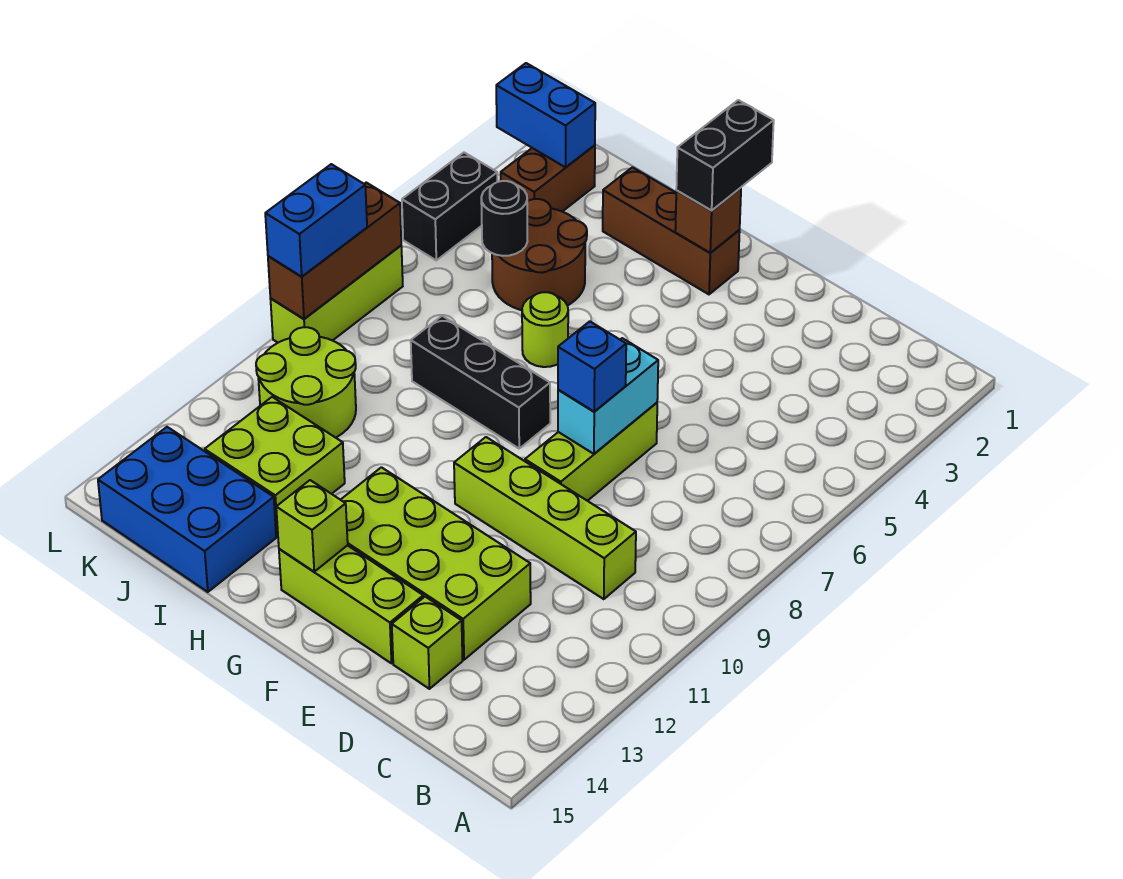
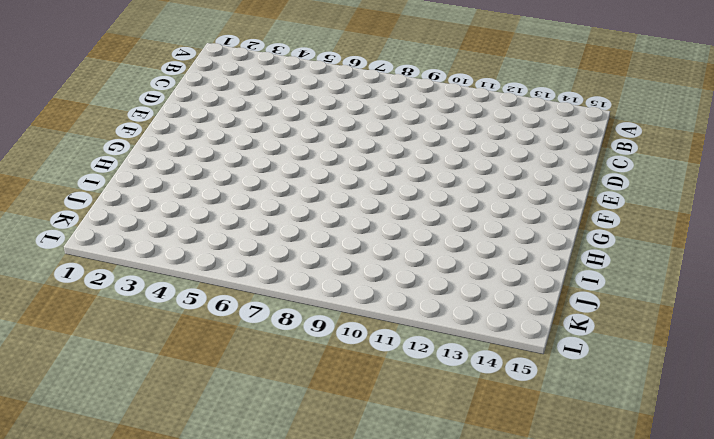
none -> lime brick C10:F10 level 1
none -> lime brick D12:G13 level 1
none -> lime brick D14 level 1

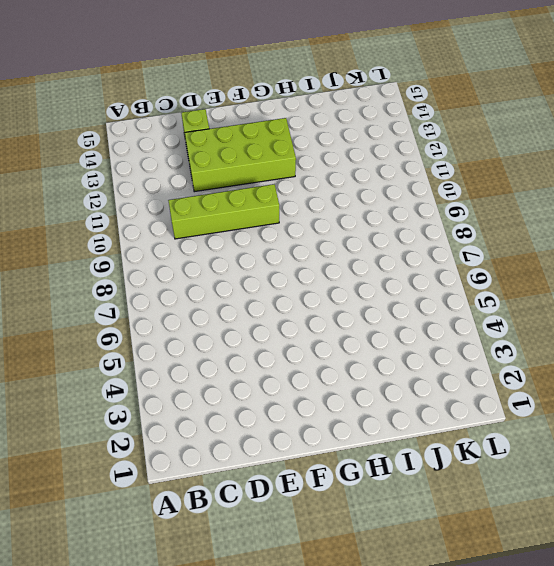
none -> lime brick E7:E9 level 1
none -> lime brick E14:G14 level 1
none -> brown brick G2:I2 level 1

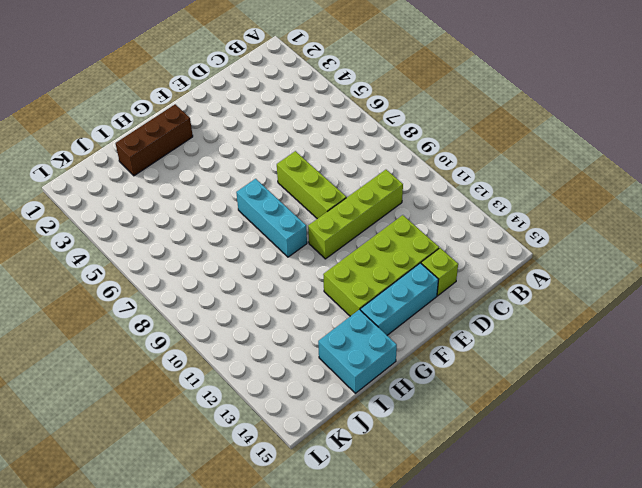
cyan brick E14:G14 level 1 -> lime brick E14:G14 level 1
cyan brick G7:G9 level 1 -> black brick G8:I8 level 1
cyan brick H14:I15 level 1 -> blue brick I14:K15 level 1
none -> lime round brick H6 level 1
none -> brown round brick I4:J5 level 1
none -> lime brick I12:J13 level 1

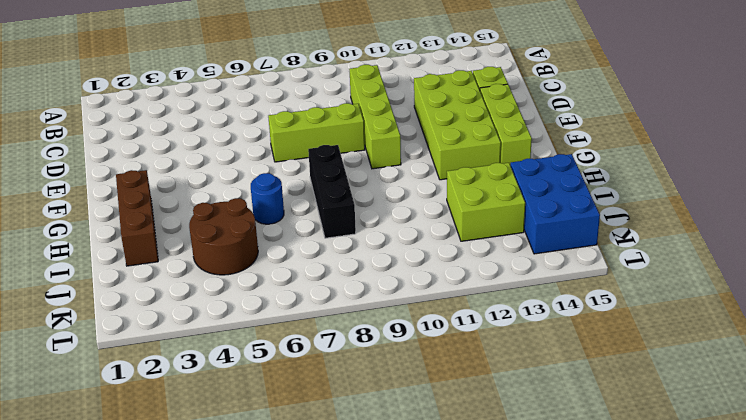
blue round brick H6 level 1 -> lime round brick H6 level 1
none -> lime round brick J10:K11 level 1
none -> brown brick K2:K3 level 1
none -> black brick L4:L5 level 1

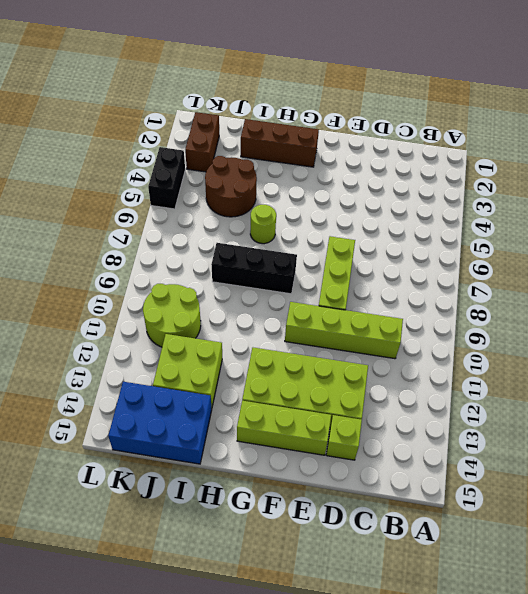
none -> lime brick L7:L9 level 1
none -> cyan brick E7:E8 level 2
none -> brown brick G2 level 2

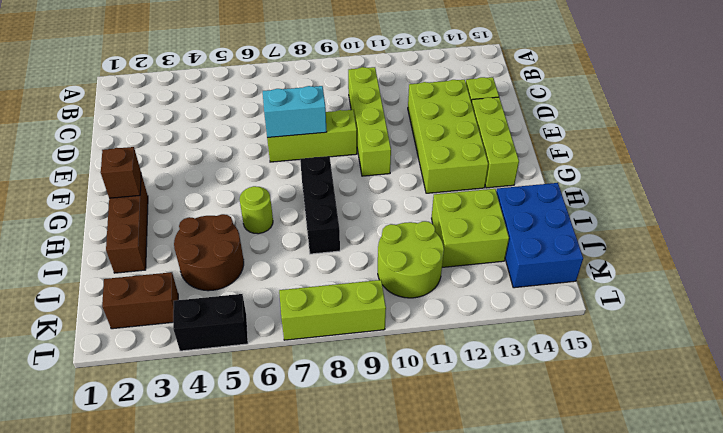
none -> lime brick G14 level 2
none -> black round brick J5 level 2
none -> blue brick K2:L2 level 2

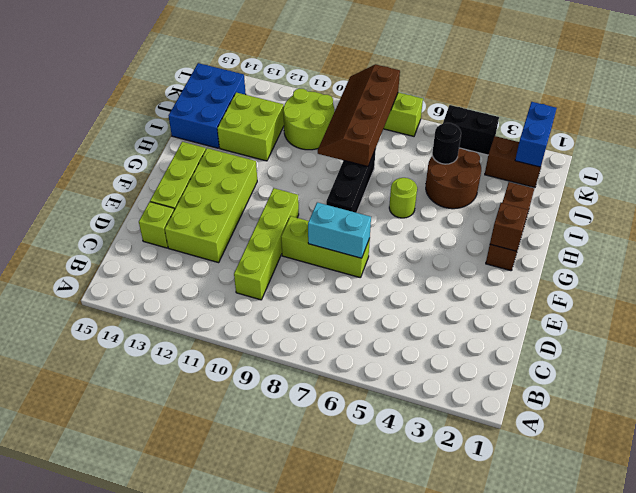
brown slope I8:L9 level 2 top 8 -> brown brick L7:L9 level 2
none -> lime brick G14 level 2
none -> blue brick E8 level 3
none -> black brick G1:G2 level 3

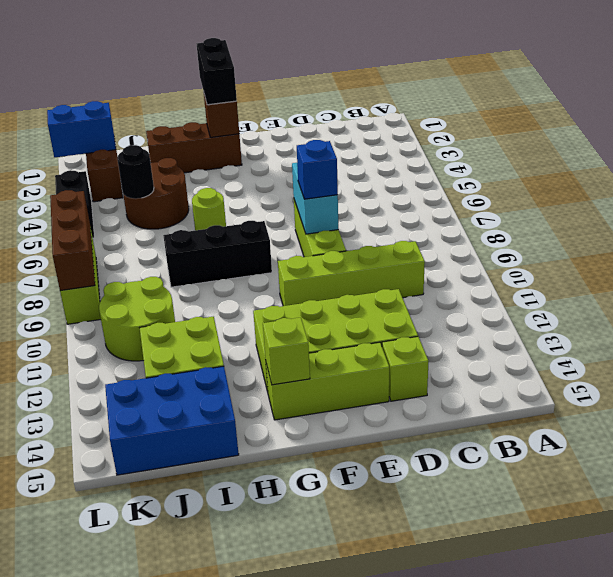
none -> blue brick L8:L9 level 3

